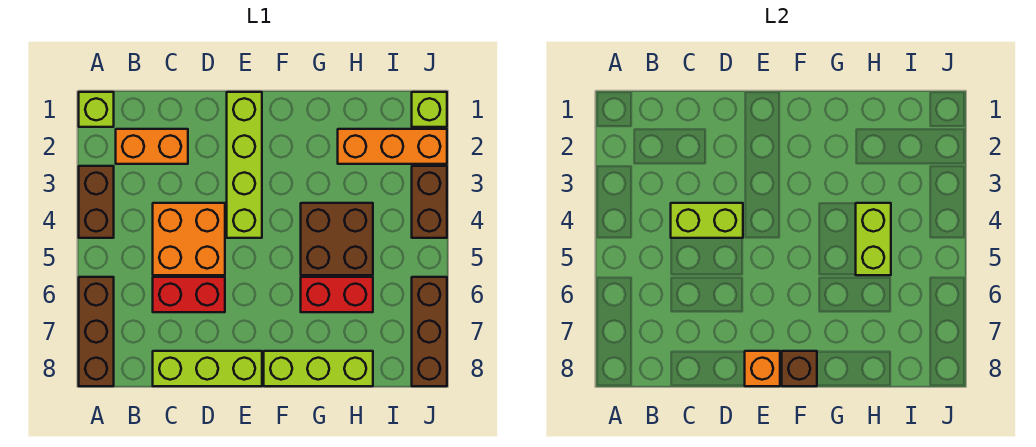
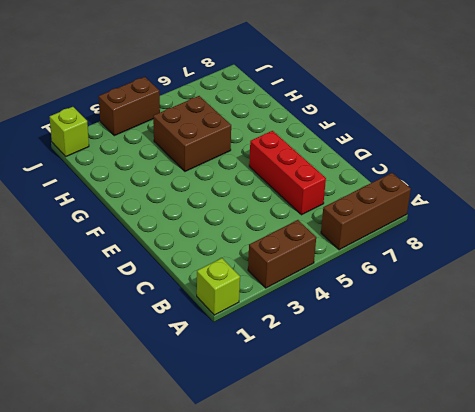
red brick C6:E6 level 1 -> red brick C6:D6 level 1
none -> orange brick B2:C2 level 1
none -> orange brick C4:D5 level 1
none -> lime brick C8:E8 level 1

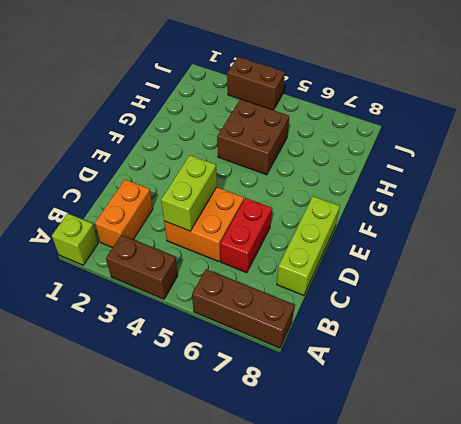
none -> lime brick E1:E4 level 1
none -> lime brick F8:H8 level 1
none -> red brick G6:H6 level 1

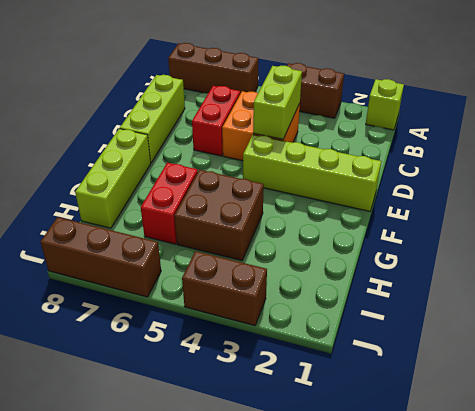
none -> orange brick B2:C2 level 1
none -> orange brick H2:J2 level 1
none -> lime brick J1 level 1

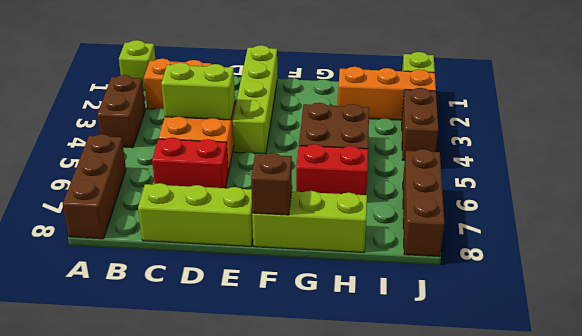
none -> orange brick E8 level 2
none -> lime brick H4:H5 level 2

